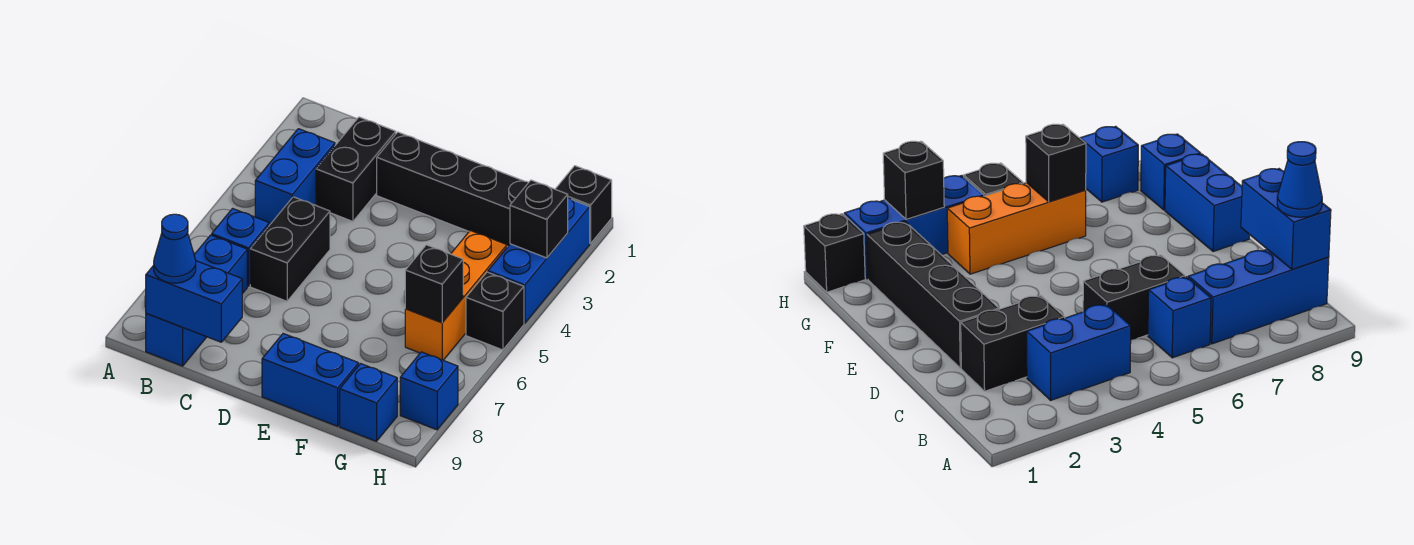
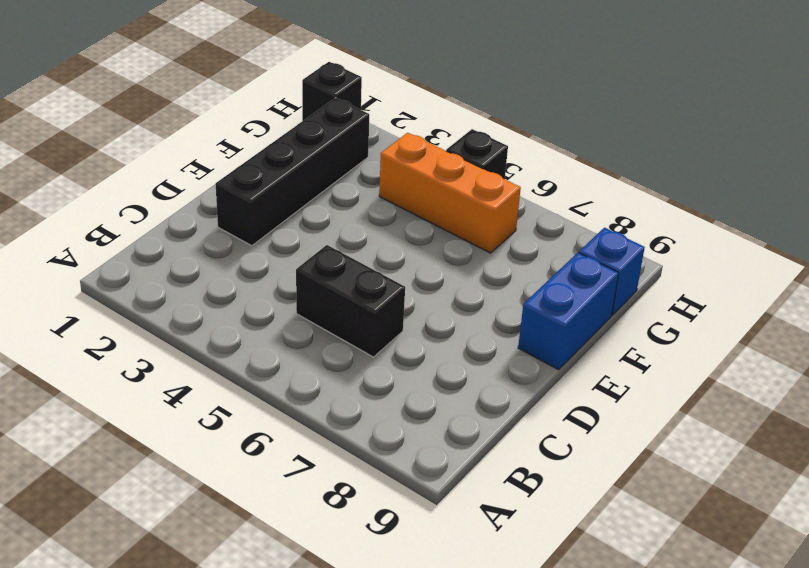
none -> blue brick B3:B4 level 1
none -> blue brick B6 level 1
none -> blue brick B7:B9 level 1

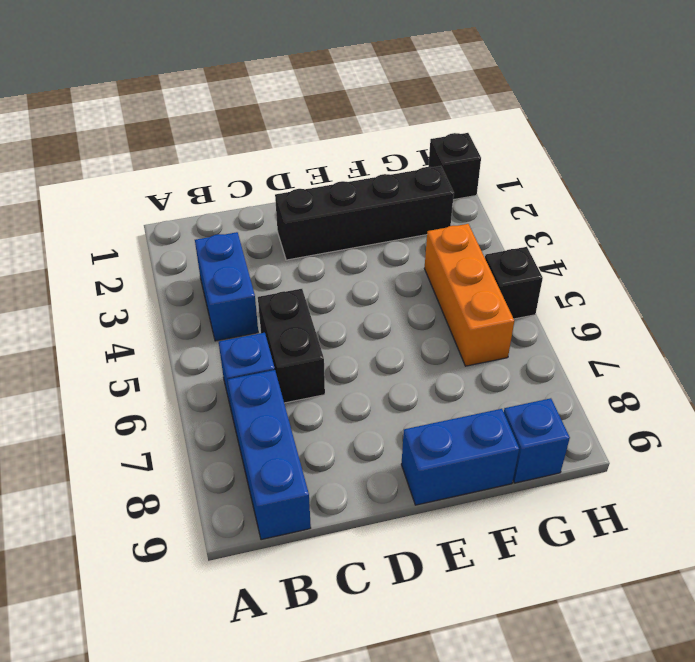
none -> black brick C2:C3 level 1
none -> blue brick H2:H4 level 1
none -> blue brick H8 level 1

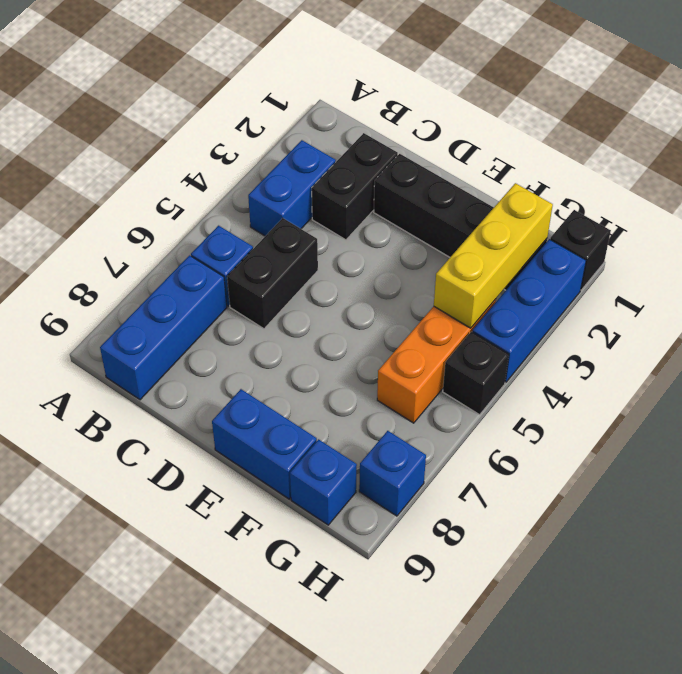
yellow brick G2:G4 level 2 -> none
none -> blue brick B9:C9 level 2
none -> black brick G6 level 2
none -> black brick H3 level 2

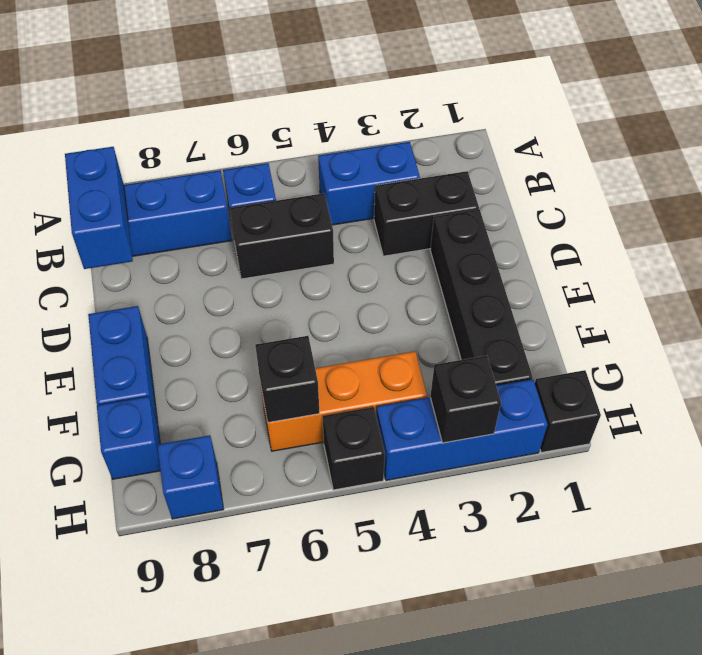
none -> blue cone B9 level 3

